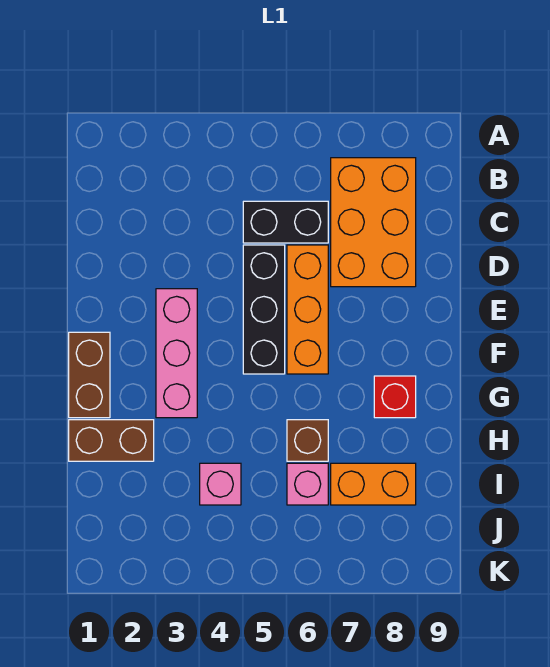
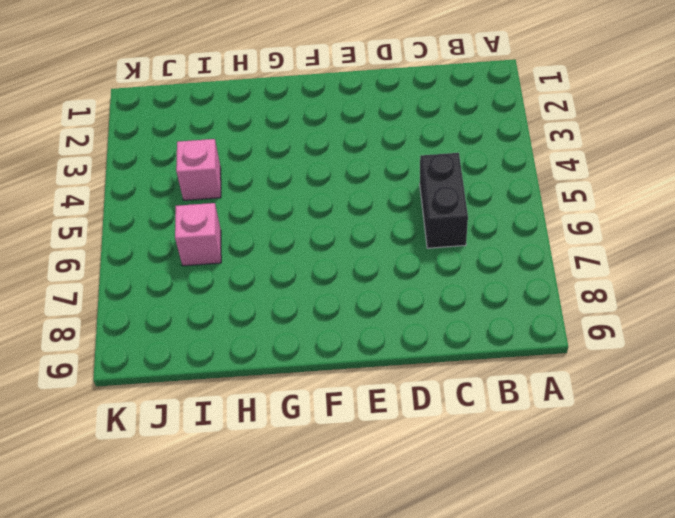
none -> orange brick B7:D8 level 1
none -> black brick D5:F5 level 1
none -> orange brick D6:F6 level 1

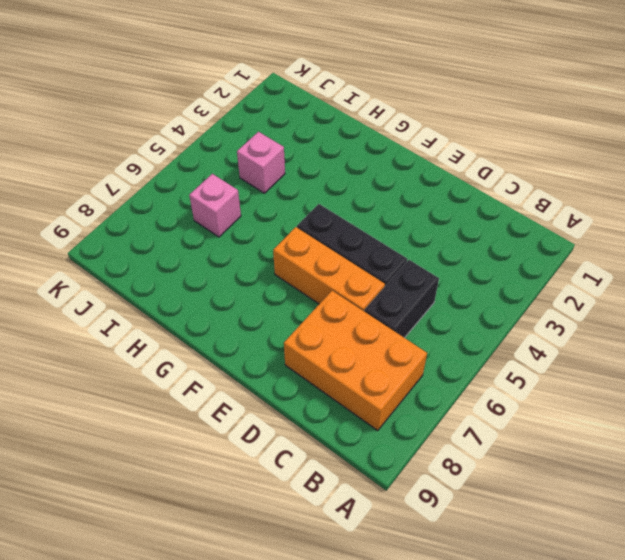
none -> pink brick E3:G3 level 1
none -> brown brick F1:G1 level 1
none -> red brick G8 level 1

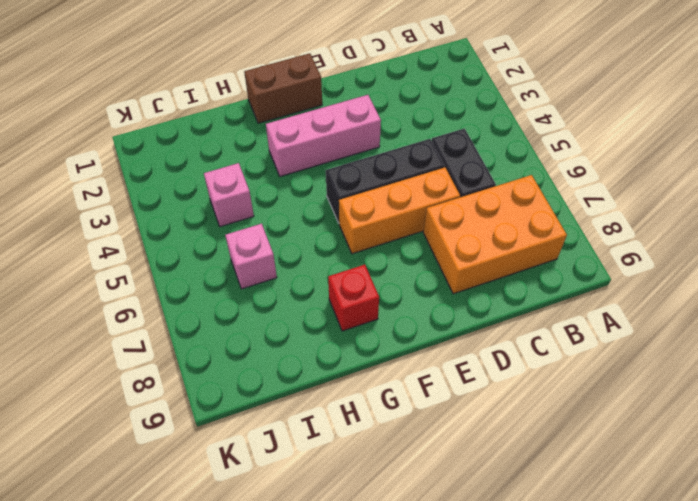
none -> brown brick H1:H2 level 1
none -> brown brick H6 level 1
none -> orange brick I7:I8 level 1

